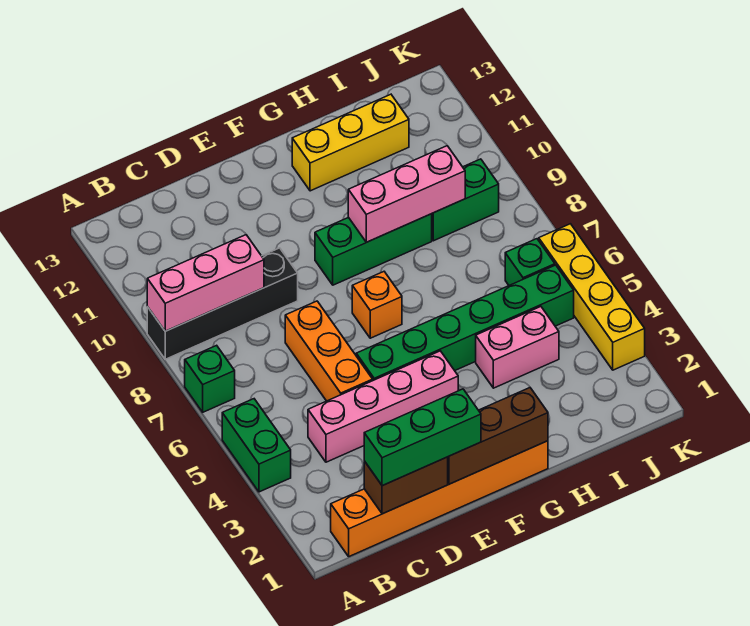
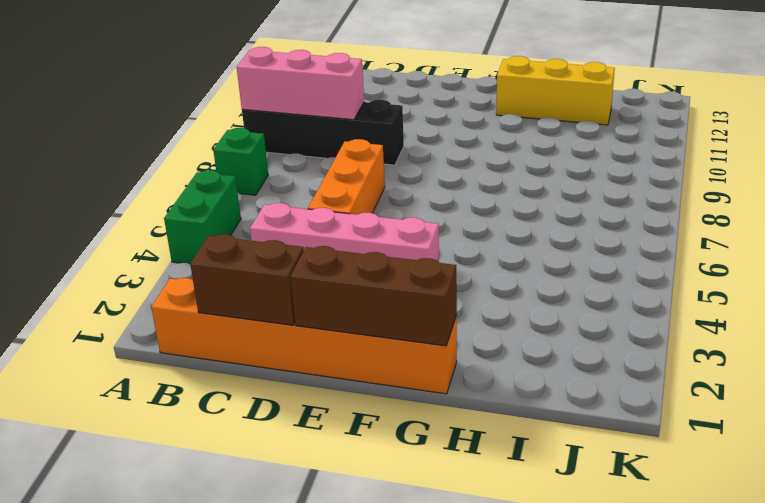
none -> green brick E5:J5 level 1
none -> orange brick F7 level 1
none -> green brick F9:H9 level 1

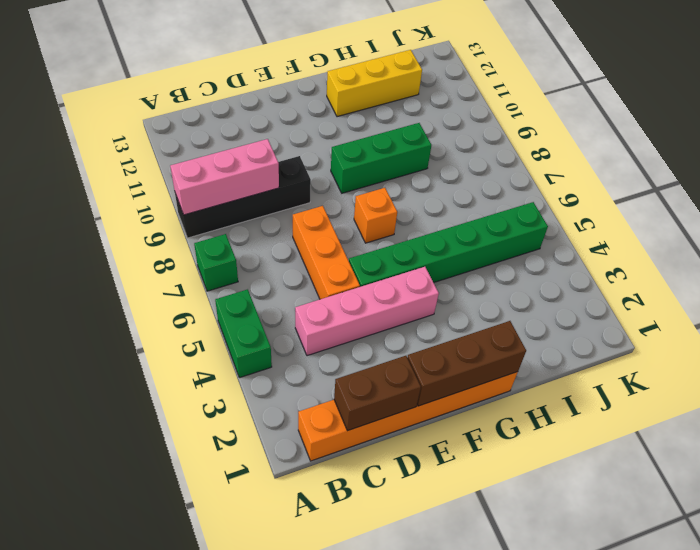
none -> pink brick H4:I4 level 1
none -> green brick I9:J9 level 1
none -> green brick J6 level 1

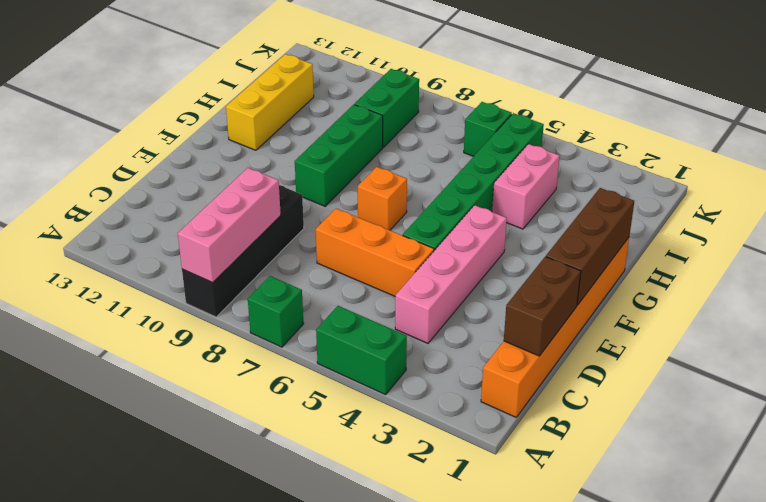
none -> yellow brick K3:K6 level 1
none -> pink brick G9:I9 level 2
none -> green brick C1:E1 level 3

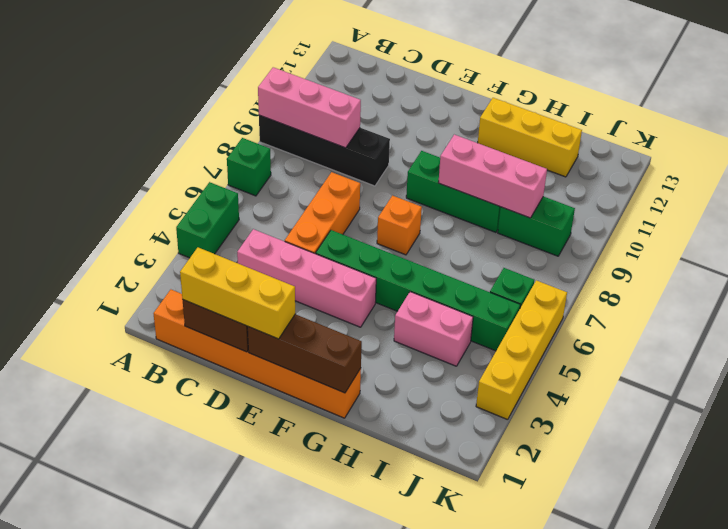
yellow brick C1:E1 level 3 -> green brick C1:E1 level 3

